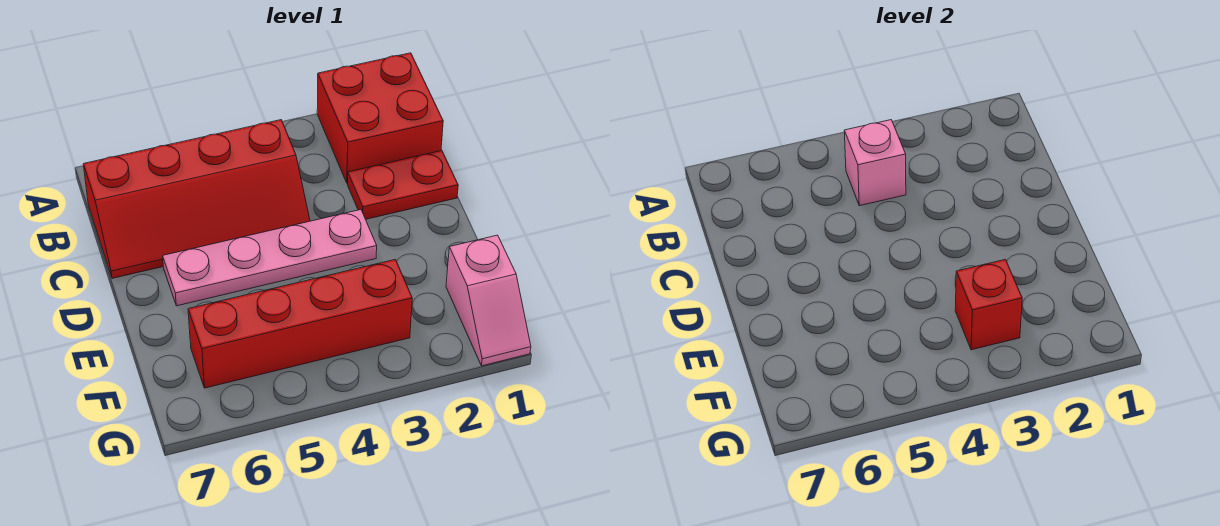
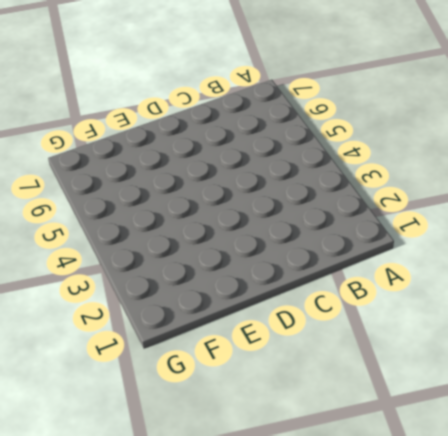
none -> red brick A1:B2 level 1
none -> red slope B4:C7 level 1 top B

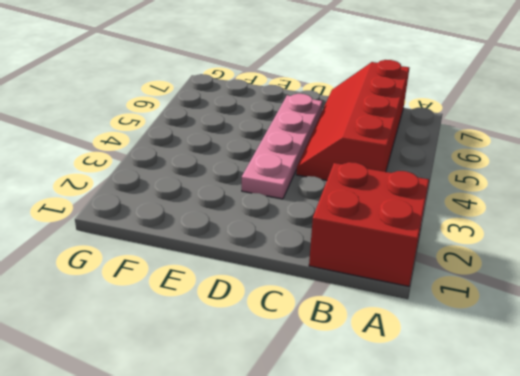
none -> red plate C1:C2 level 1
none -> pink slope F1:G1 level 1 top F

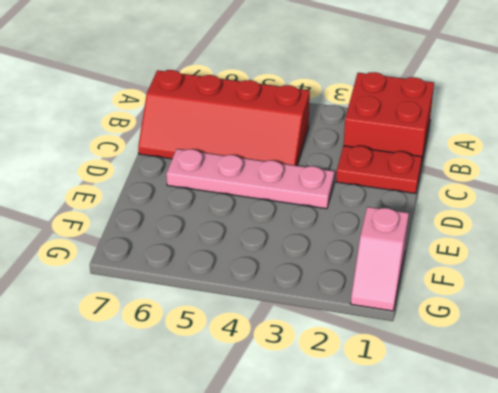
none -> red brick F3:F6 level 1
none -> pink brick B4 level 2

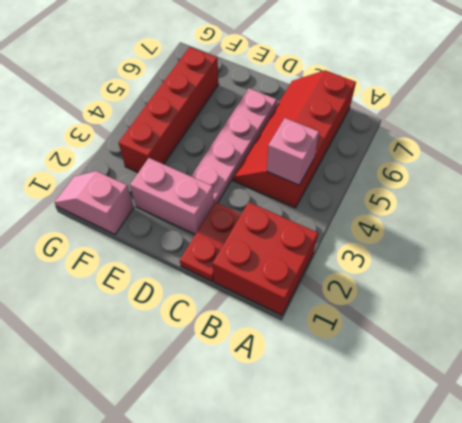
pink brick D2:E2 level 1 -> none
none -> red brick F3 level 2

